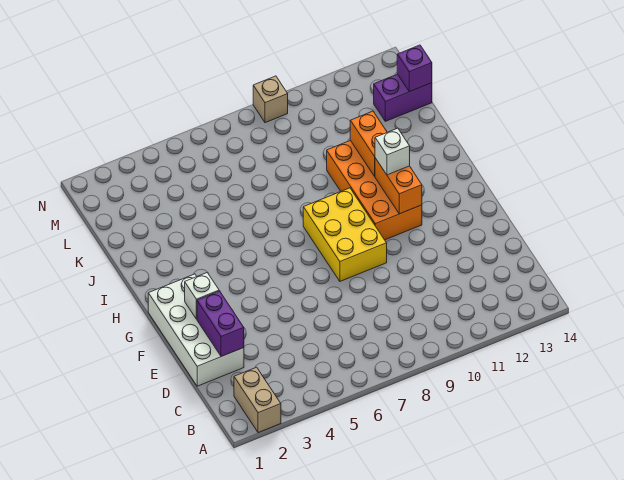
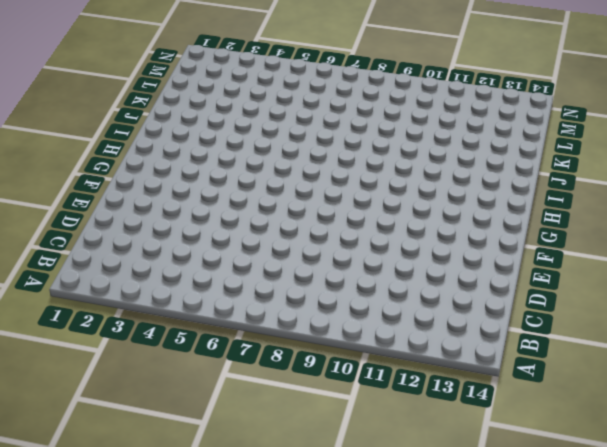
none -> tan brick A2:B2 level 1
none -> white brick D1:G2 level 1
none -> yellow brick F8:H9 level 1

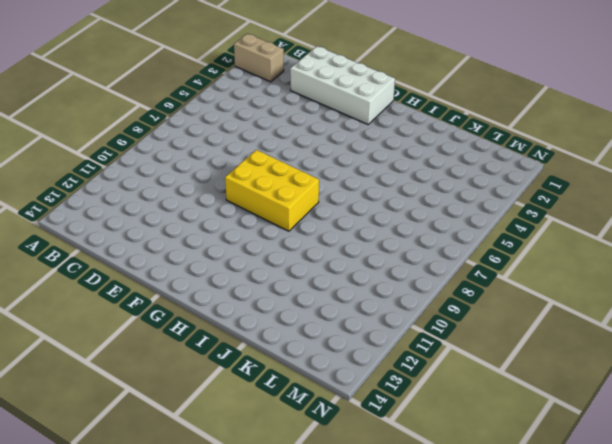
none -> orange brick G10:J11 level 1
none -> purple brick L13:L14 level 1
none -> tan brick N9 level 1

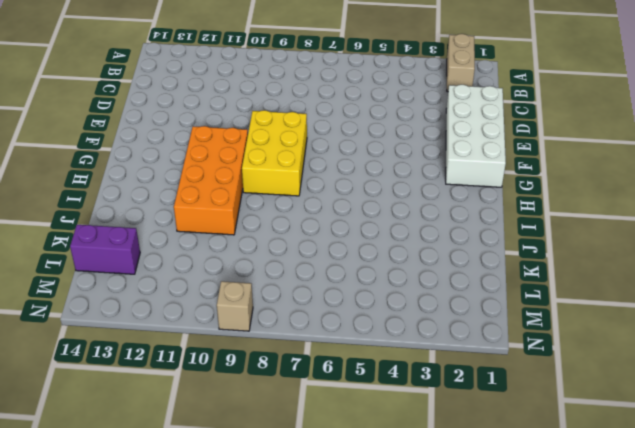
none -> purple brick D2:E2 level 2
none -> white brick F2 level 2
none -> orange brick G11:H11 level 2

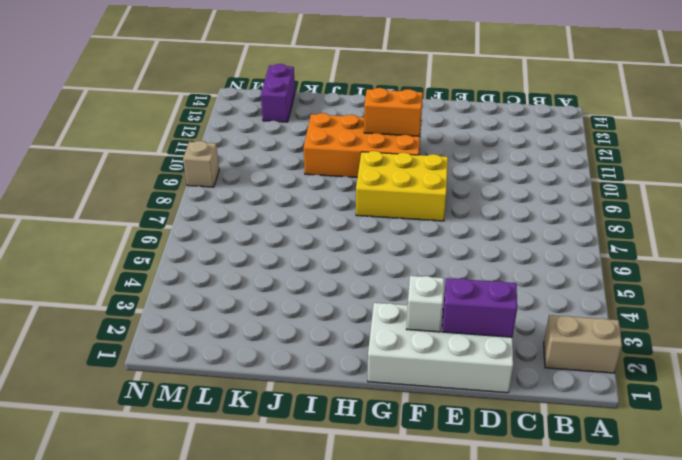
none -> orange brick I11:J11 level 2
none -> purple brick L14 level 2
none -> white brick H11 level 3

